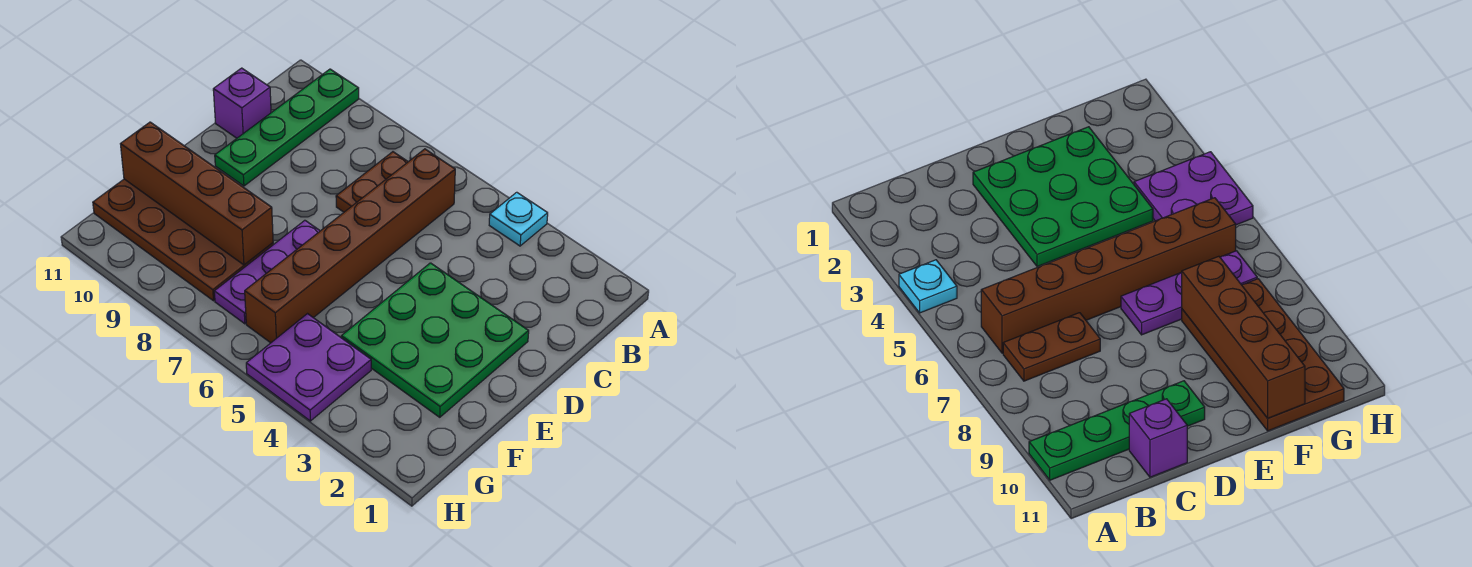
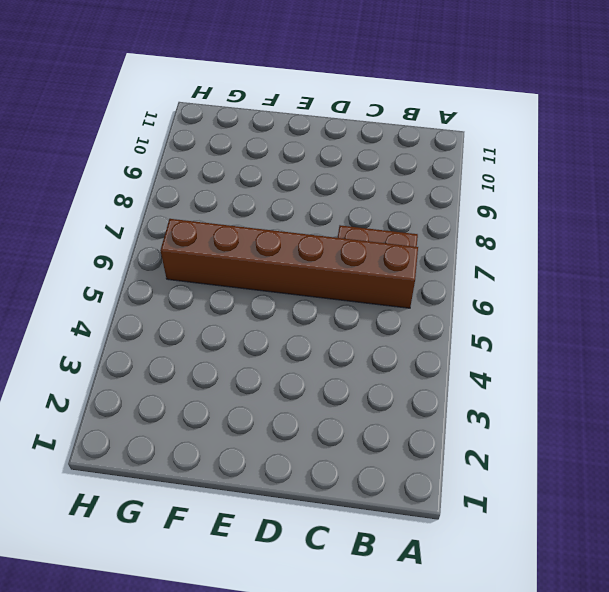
none -> cyan plate A4 level 1
none -> green plate A10:D10 level 1

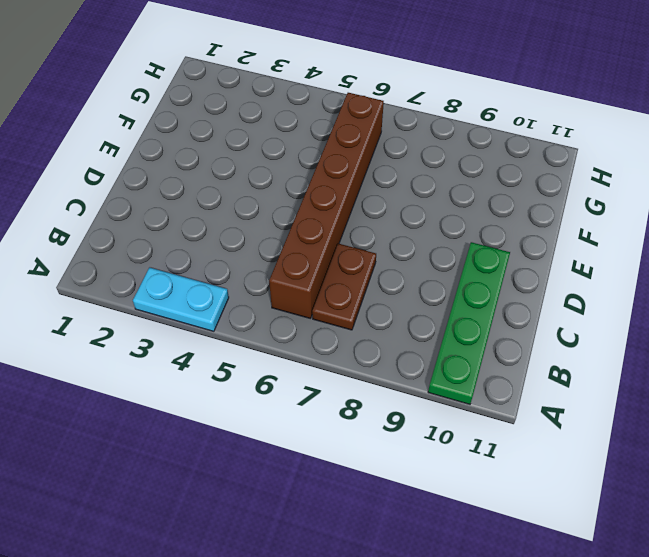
cyan plate A3:A4 level 1 -> cyan plate A4 level 1
none -> purple brick C11 level 1
none -> green plate D2:F4 level 1

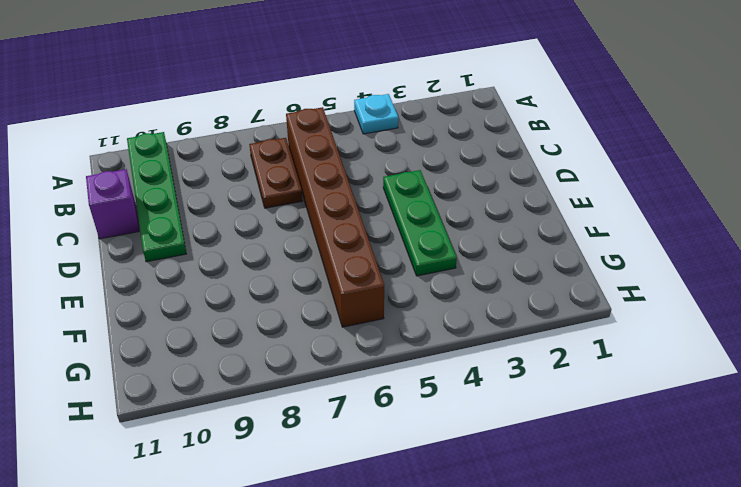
green plate D4:F4 level 1 -> green plate D2:F4 level 1
none -> purple plate E7:G7 level 1
none -> brown plate F8:G11 level 1

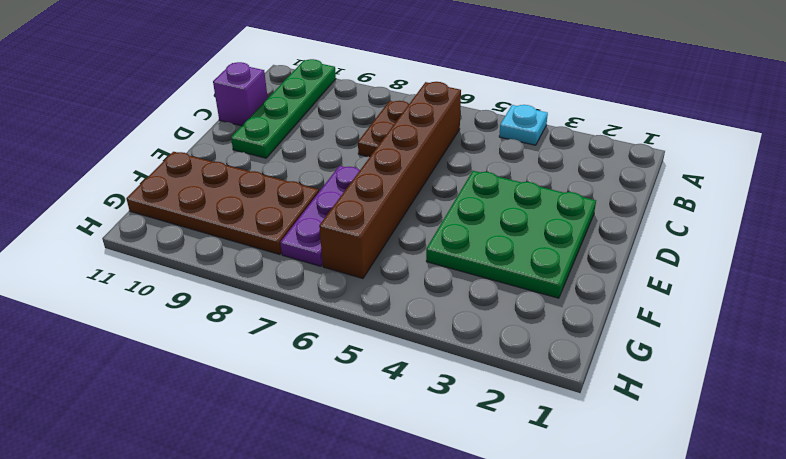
none -> purple plate G4:H5 level 1
none -> brown brick F8:F11 level 2

